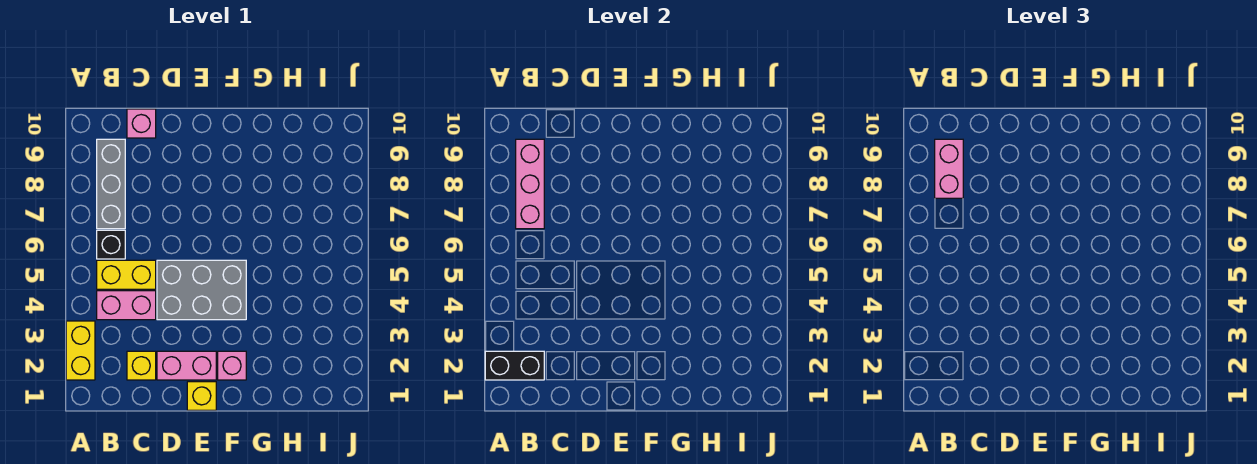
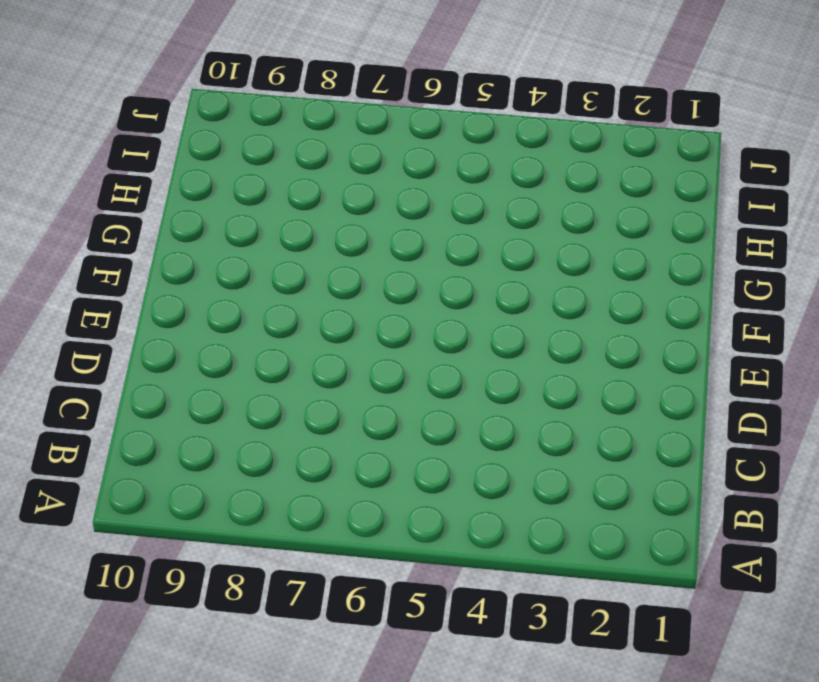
none -> yellow brick A2:A3 level 1
none -> pink brick B4:C4 level 1
none -> yellow brick B5:C5 level 1

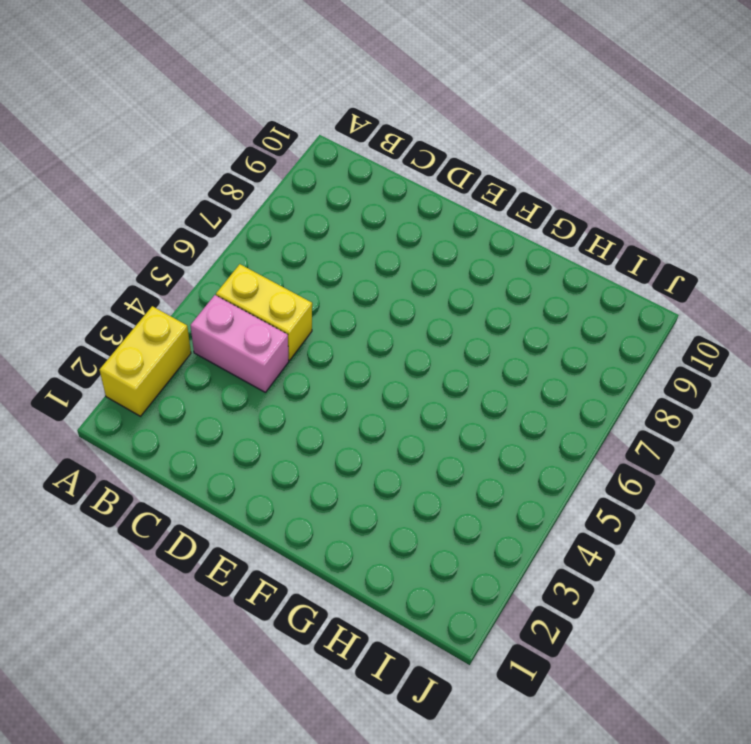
none -> black brick B6 level 1
none -> grey brick B7:B9 level 1
none -> yellow brick C2 level 1

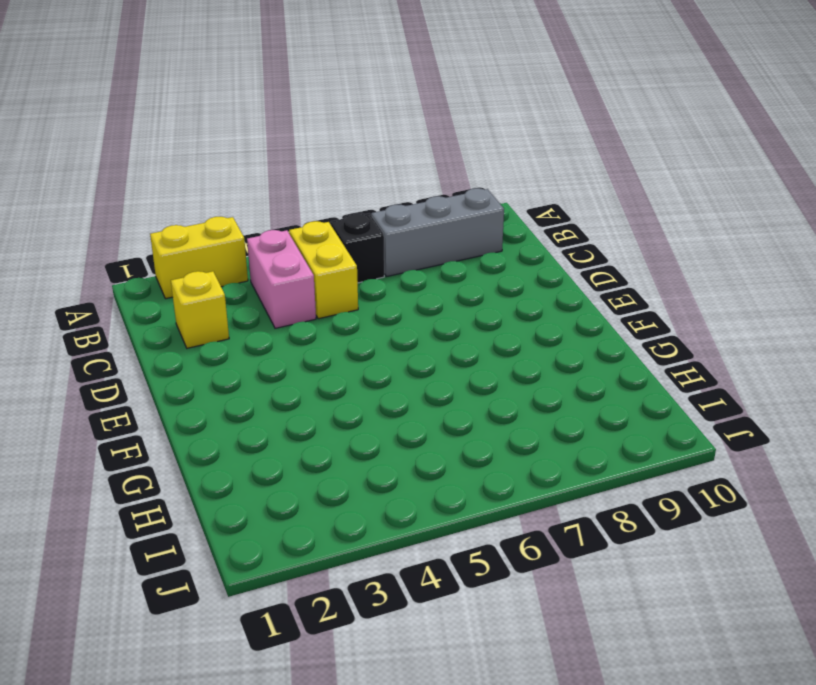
none -> pink brick C10 level 1
none -> pink brick D2:E2 level 1
none -> grey brick D4:F5 level 1

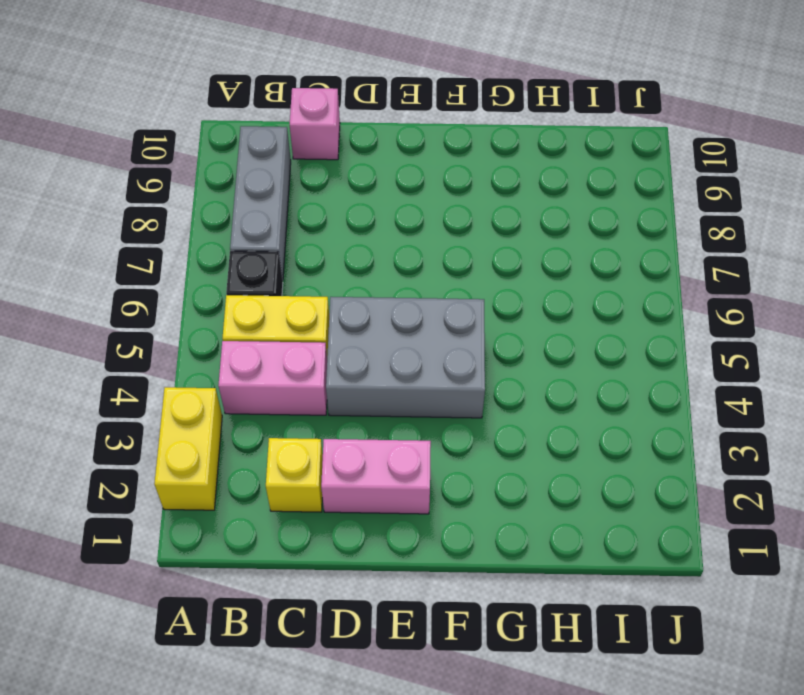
none -> yellow brick E1 level 1
none -> pink brick F2 level 1
none -> black brick A2:B2 level 2

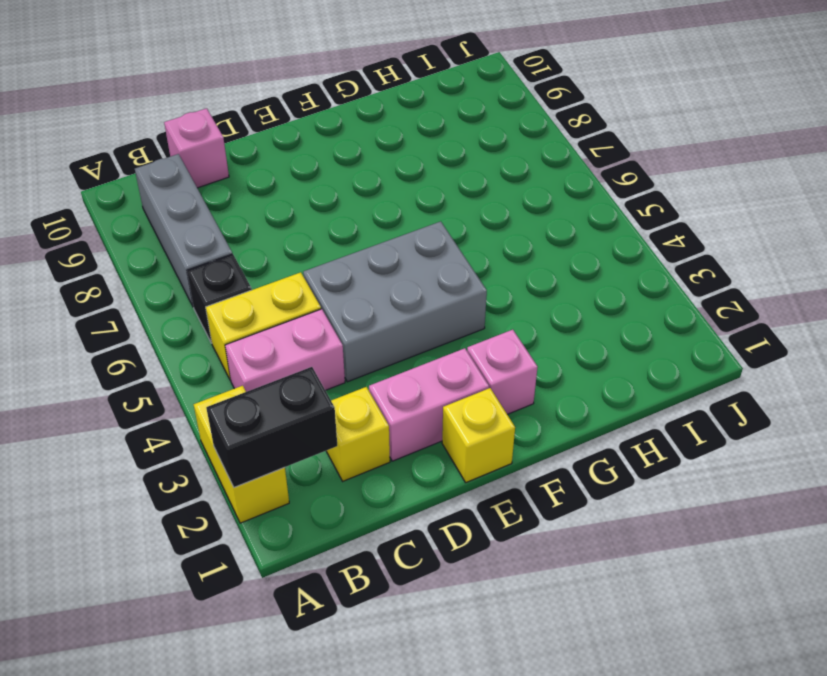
none -> pink brick B7:B9 level 2
none -> pink brick B8:B9 level 3

